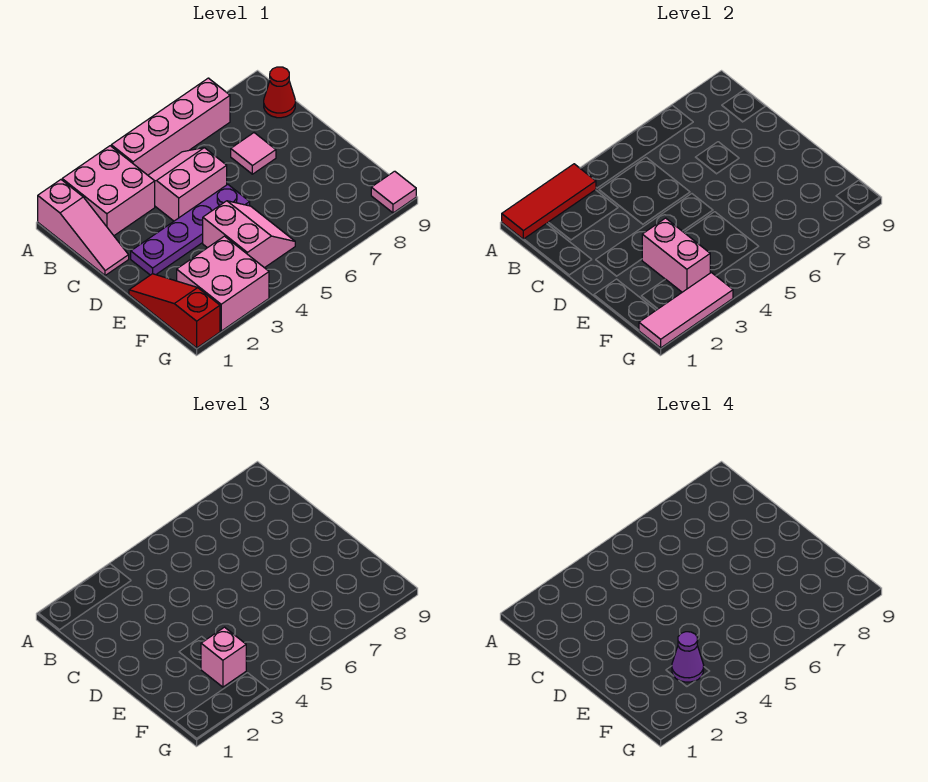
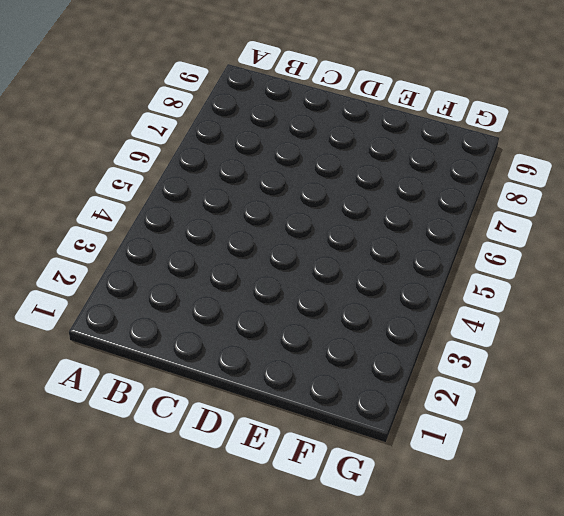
none -> pink slope A1:C1 level 1 top A
none -> pink brick A2:B3 level 1
none -> pink brick A4:A7 level 1

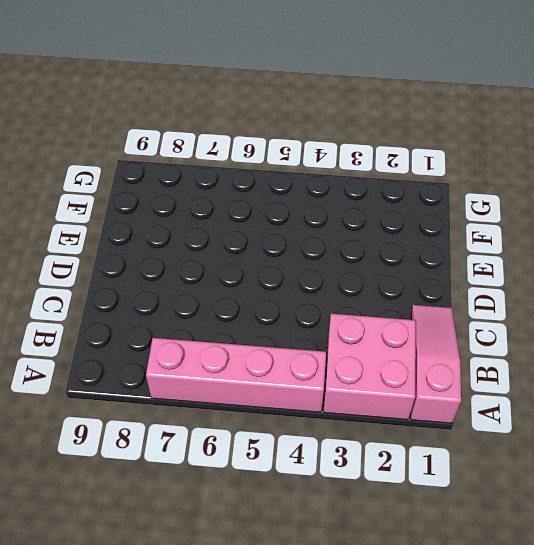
none -> pink slope B4:C5 level 1 top C
none -> red cone B9 level 1
none -> pink tile C7 level 1

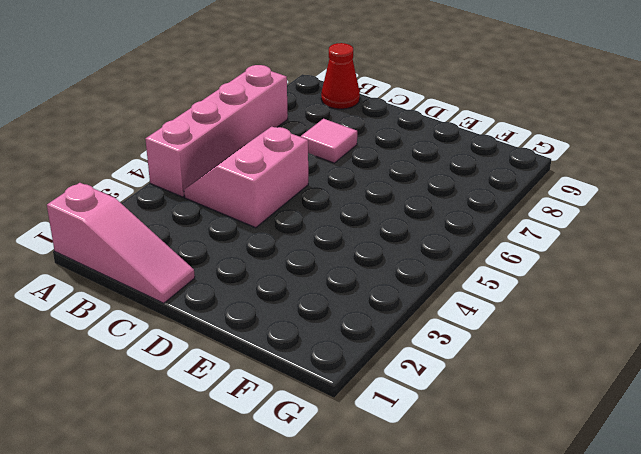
none -> pink brick A2:B3 level 1
none -> purple plate D2:D5 level 1
none -> red slope E1:G1 level 1 top G

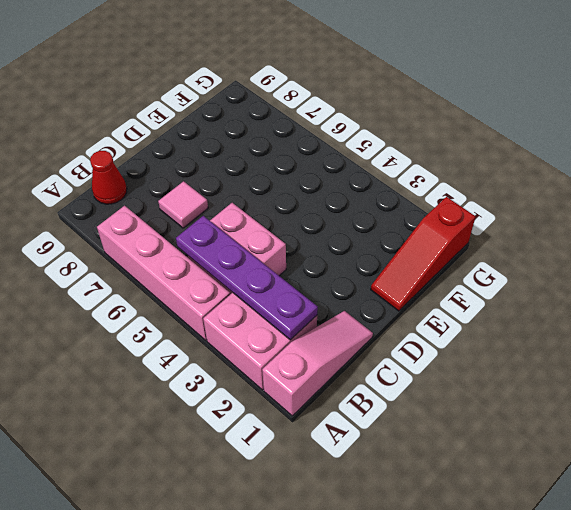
purple plate B2:B5 level 2 -> purple plate D2:D5 level 1
none -> pink slope E4:F5 level 1 top 4
none -> pink brick F2:G3 level 1
none -> pink tile G9 level 1

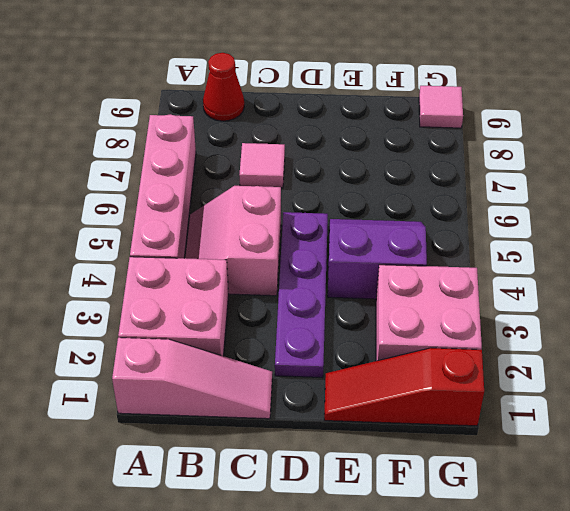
purple slope E4:F5 level 1 top 4 -> pink slope E4:F5 level 1 top 4
none -> red tile A1:A3 level 2
none -> pink brick E3:F3 level 2
none -> pink tile G1:G3 level 2

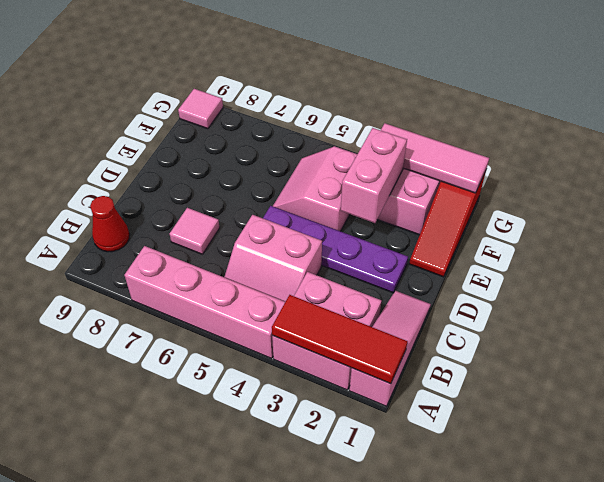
none -> pink brick F3 level 3
none -> purple cone F3 level 4

